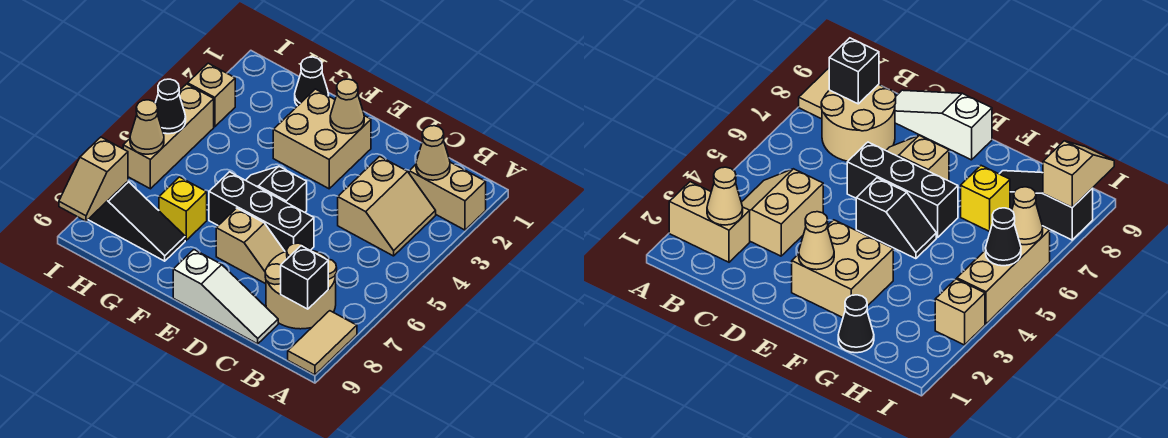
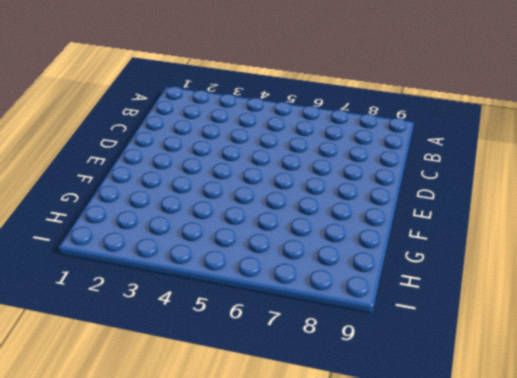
none -> tan brick A2:B2 level 1
none -> tan tile A8:A9 level 1
none -> tan slope B3:C4 level 1 top C

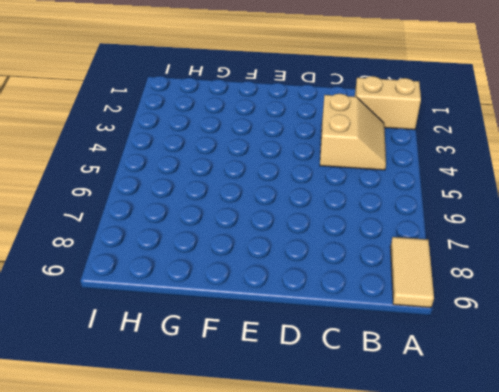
none -> tan round brick B7:C8 level 1
none -> white slope C9:E9 level 1 top E
none -> black brick D6:F6 level 1

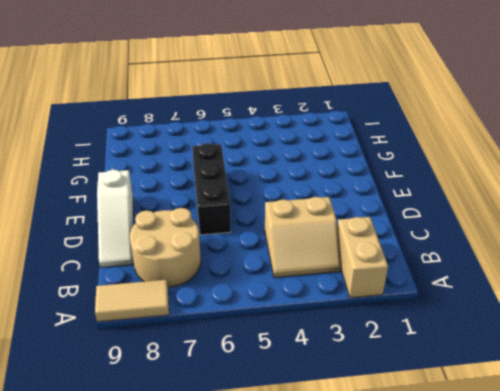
none -> tan slope D7:E7 level 1 top E
none -> tan brick E2:F3 level 1
none -> black slope E5:F5 level 1 top E

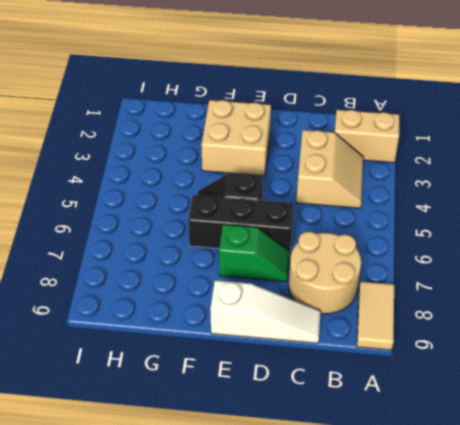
green slope D7:E7 level 1 top E -> tan slope D7:E7 level 1 top E
none -> black cone G1 level 1
none -> yellow brick G7 level 1
none -> black slope G8:I8 level 1 top I

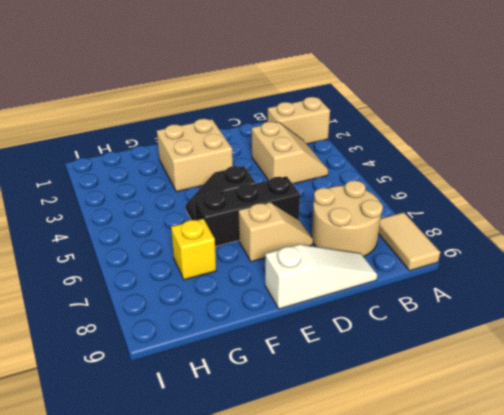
none -> black cone G1 level 1
none -> black slope G8:I8 level 1 top I
none -> tan brick I3 level 1

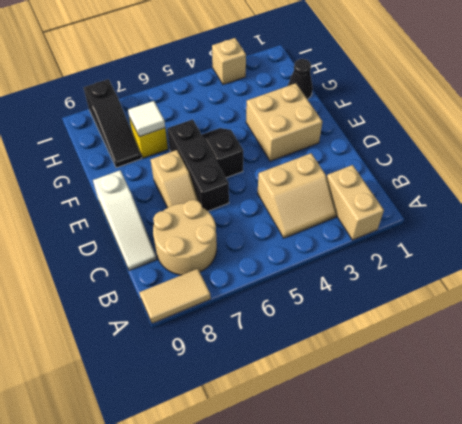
white tile G7 level 2 -> none
none -> tan brick I4:I6 level 1
none -> tan cone B2 level 2
none -> black brick B8 level 2

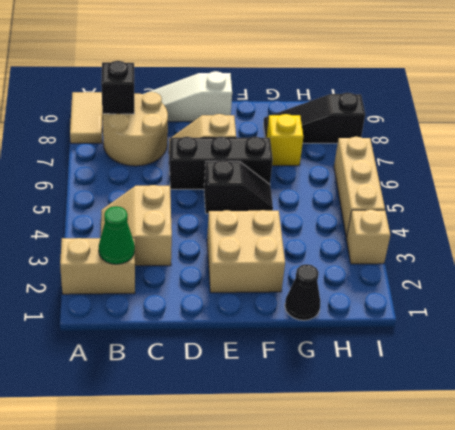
green cone B2 level 2 -> tan cone B2 level 2
none -> tan cone E2 level 2
none -> black cone I5 level 2
none -> tan cone I6 level 2

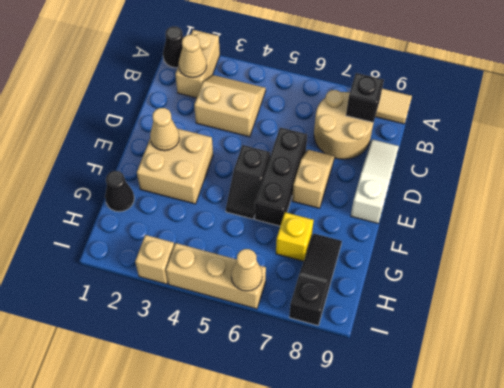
black cone A1 level 1 -> black cone I5 level 2
none -> tan slope I8:I9 level 2 top 8

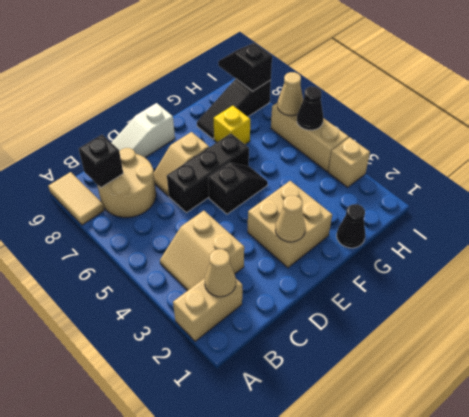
black slope I8:I9 level 2 top 8 -> tan slope I8:I9 level 2 top 8

